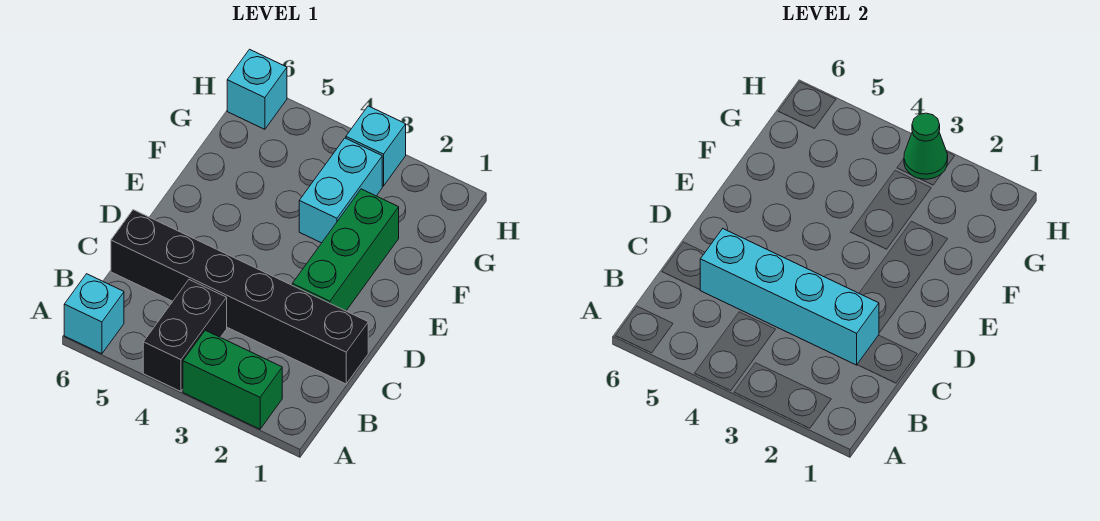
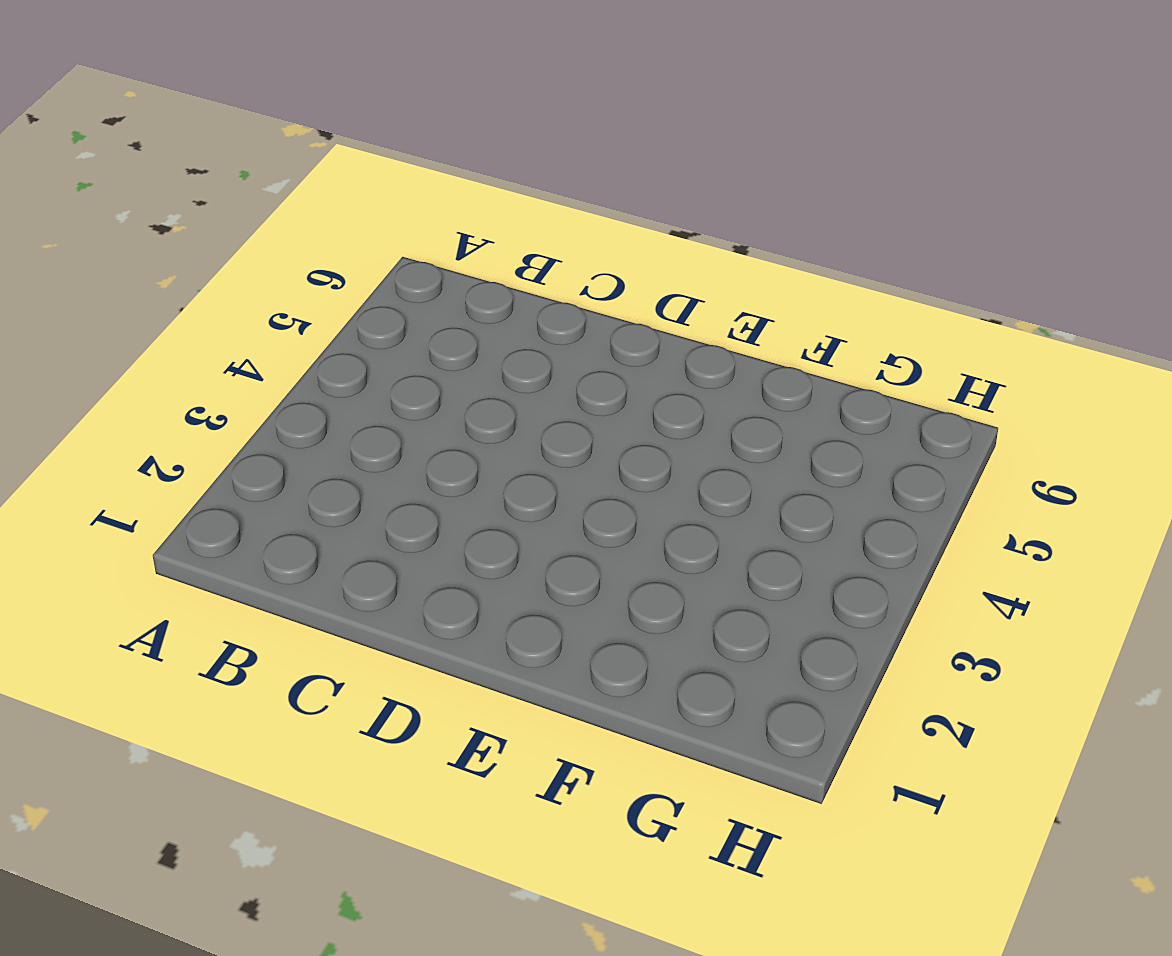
none -> green brick A2:A3 level 1
none -> black brick A4:B4 level 1

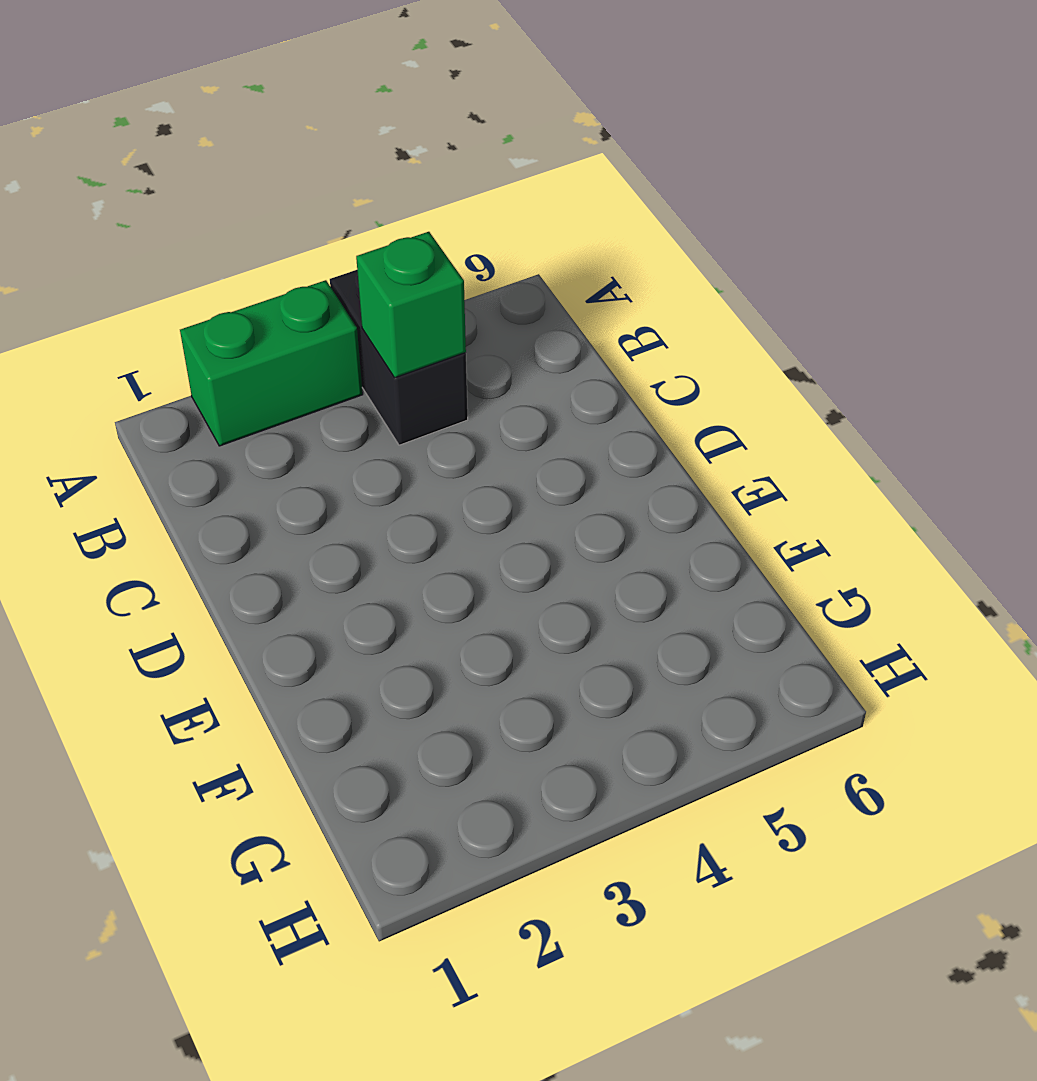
green brick B4 level 2 -> none
none -> cyan brick A6 level 1
none -> black brick C1:C6 level 1

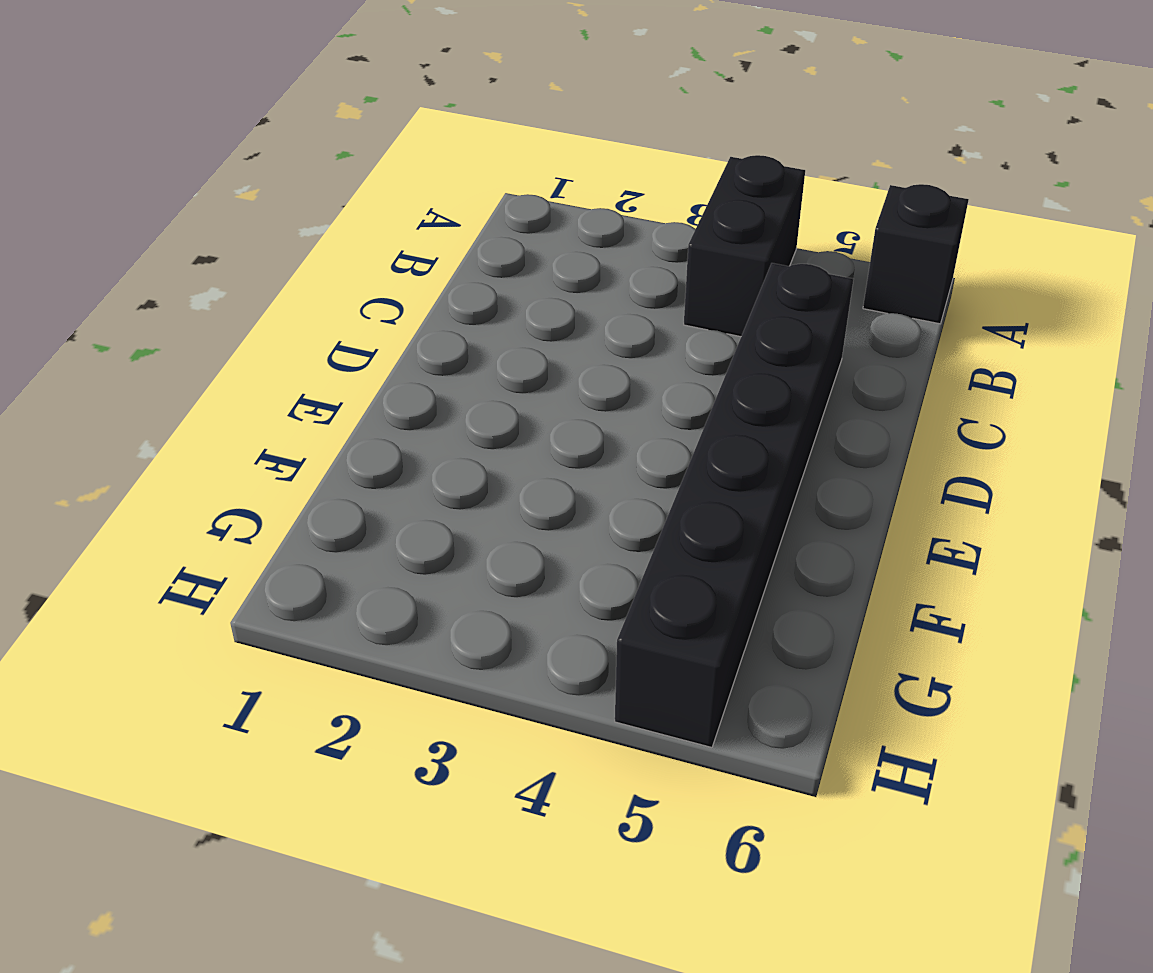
black brick A6 level 1 -> cyan brick A6 level 1
black brick C5:H5 level 1 -> black brick C1:C6 level 1
none -> green brick A2:A3 level 1
none -> green brick D2:F2 level 1

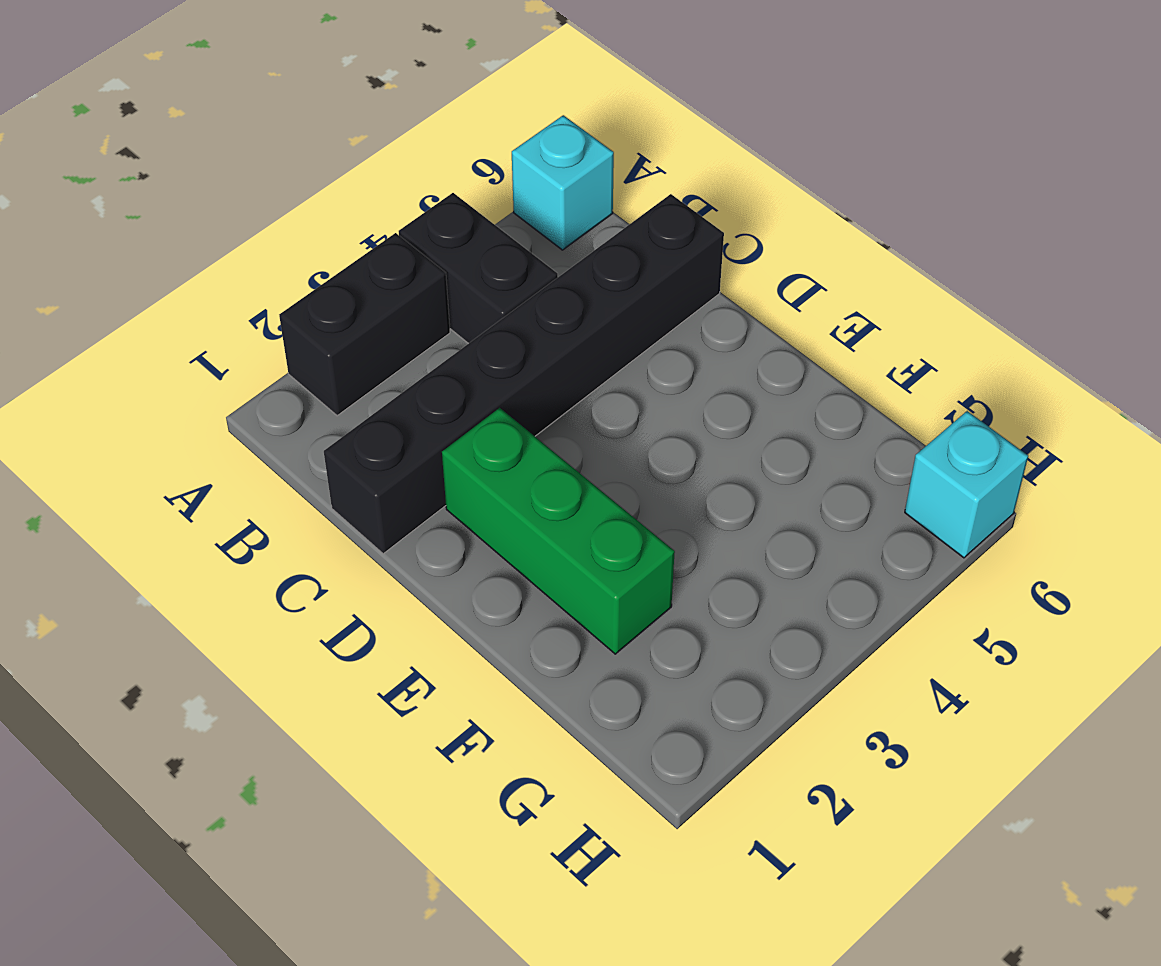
black brick A2:A3 level 1 -> green brick A2:A3 level 1
none -> cyan brick F3:G3 level 1
none -> cyan brick H3 level 1

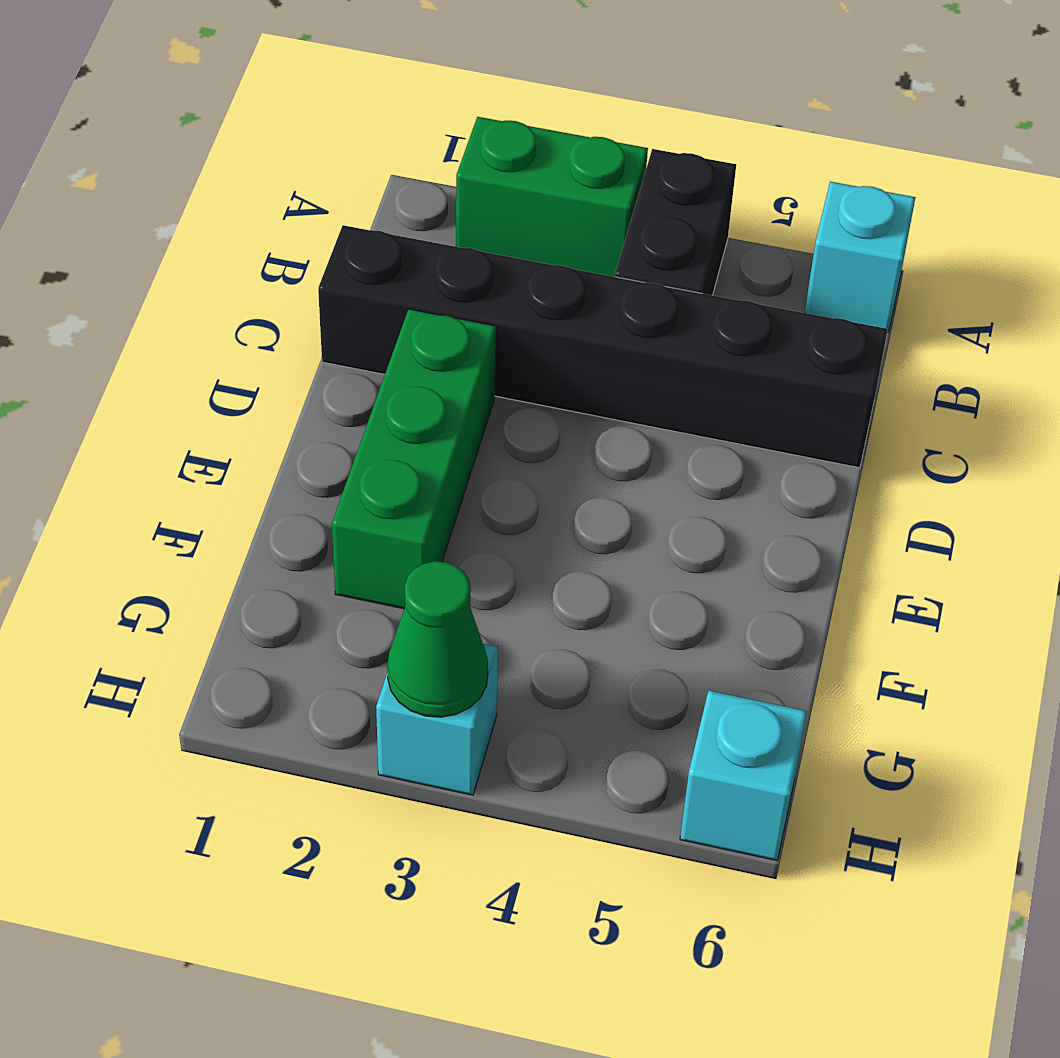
none -> cyan brick F3:G3 level 1
none -> cyan brick C2:C5 level 2

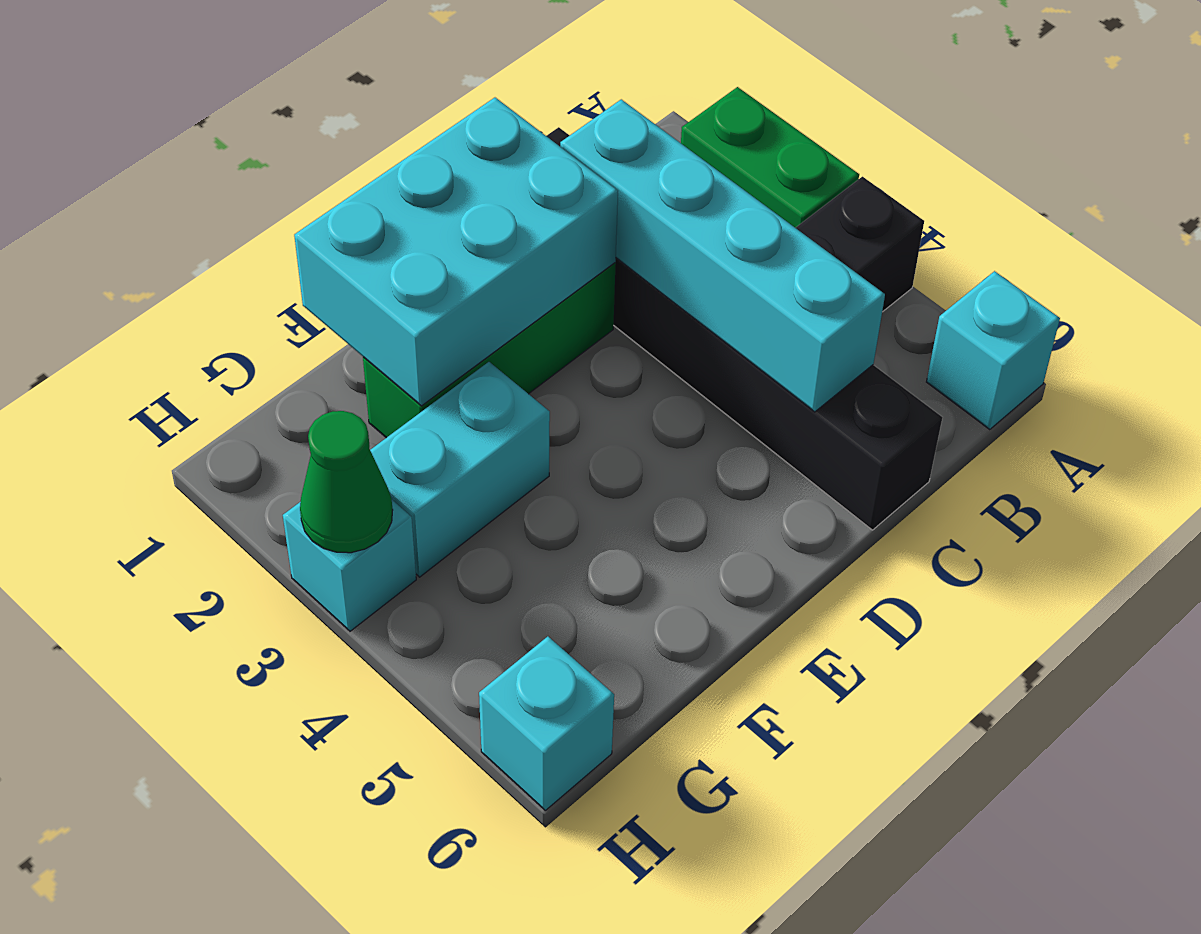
cyan brick D1:F2 level 2 -> none

